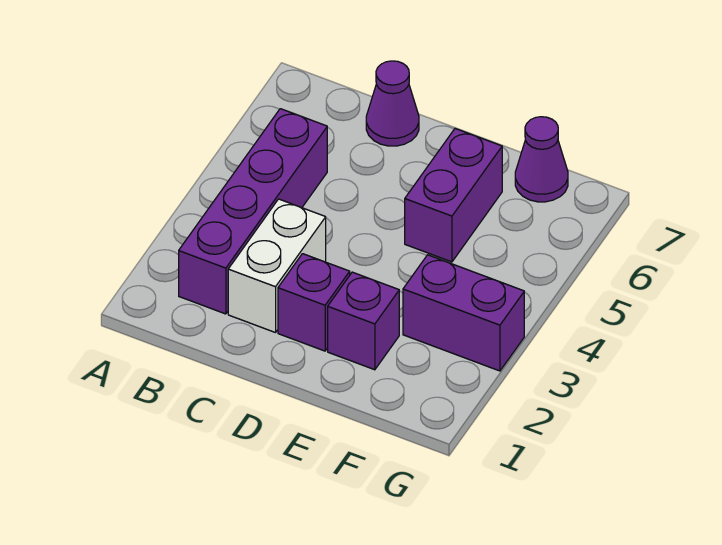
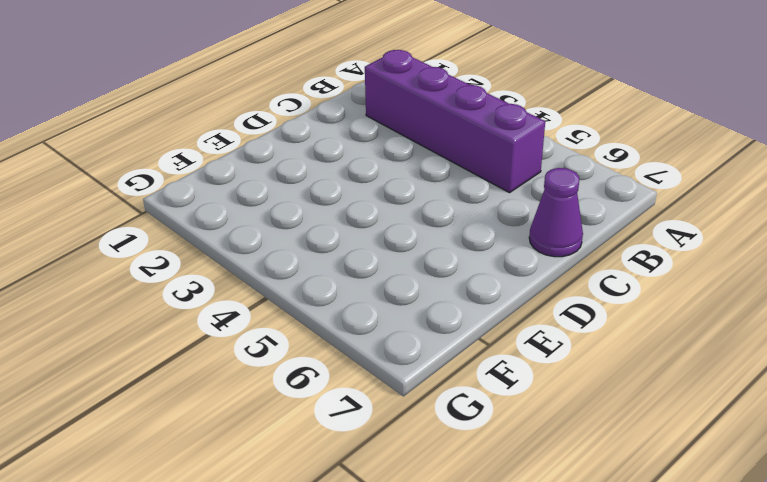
none -> white brick C2:C3 level 1
none -> purple brick D2 level 1

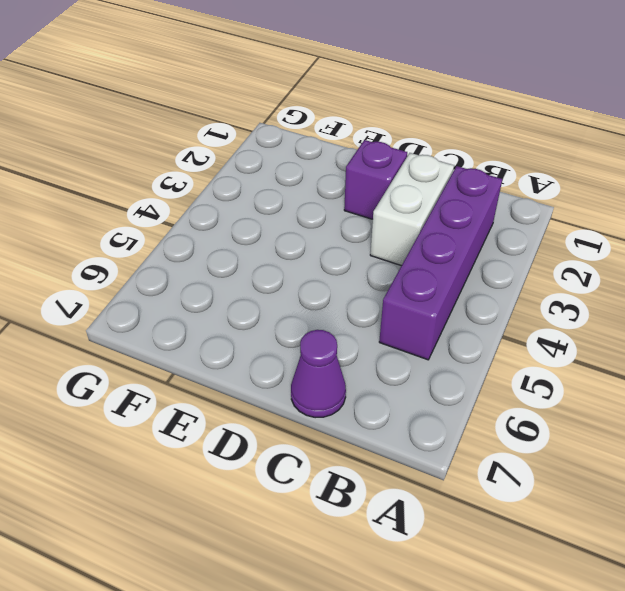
none -> purple brick E2 level 1
none -> purple brick E5:E6 level 1

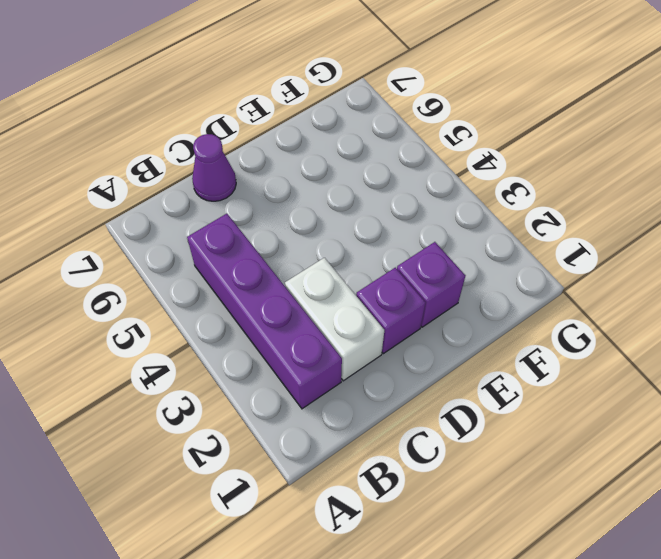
none -> purple brick E5:E6 level 1
none -> purple brick F3:G3 level 1

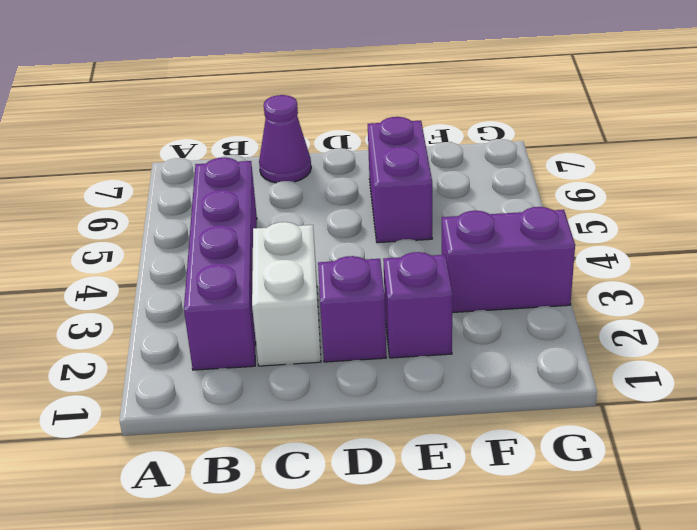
none -> purple cone F7 level 1

